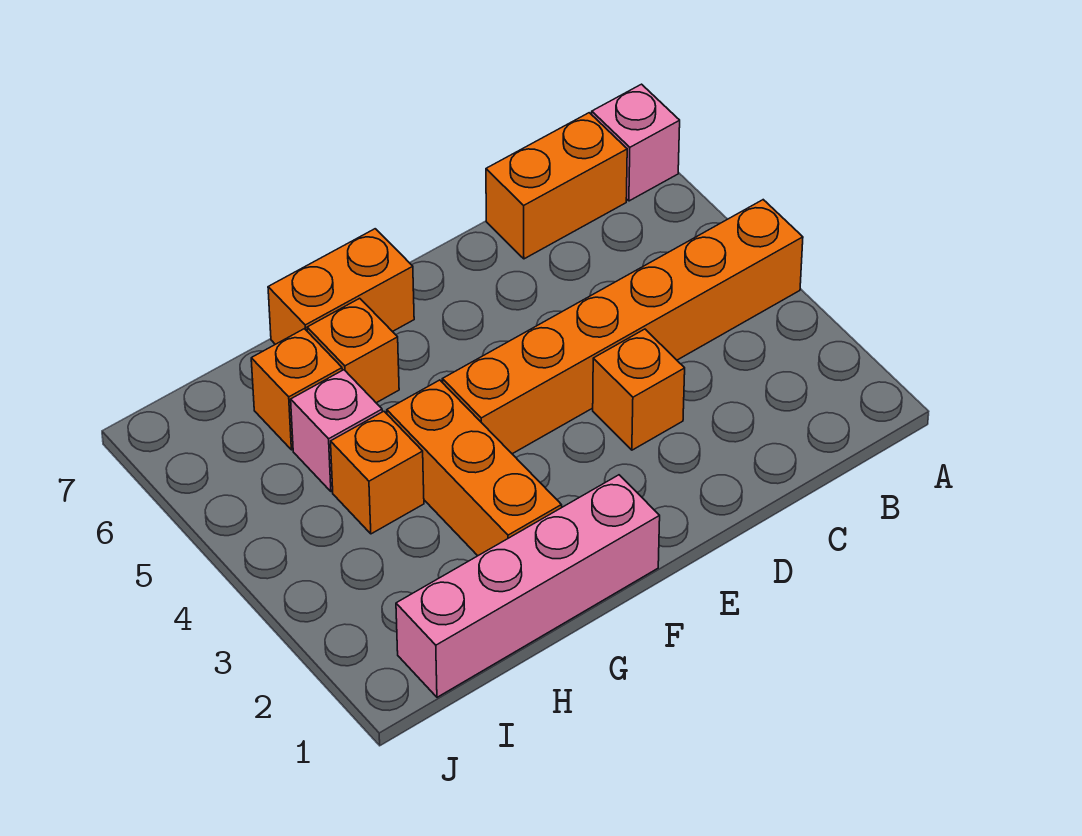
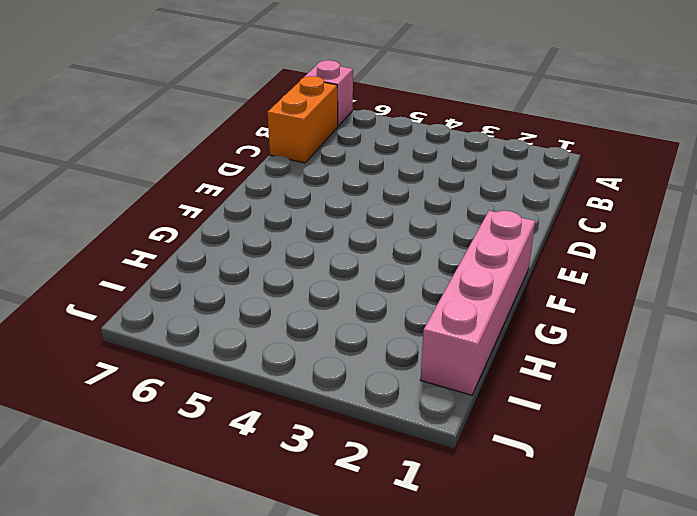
none -> orange brick A4:F4 level 1
none -> orange brick D3 level 1

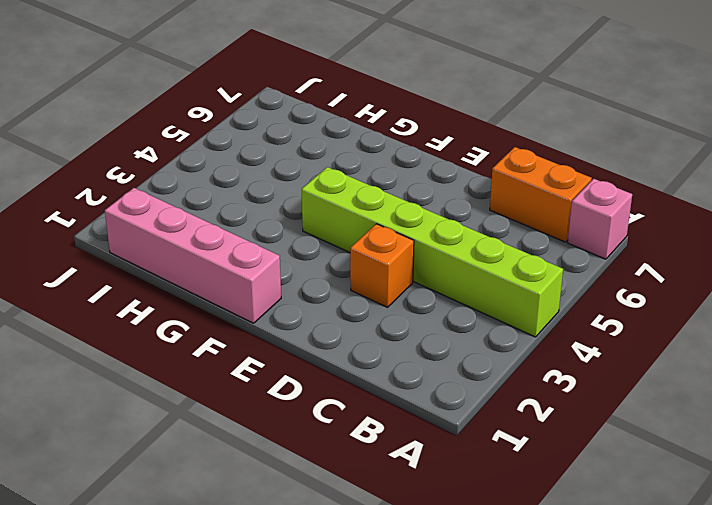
lime brick A4:F4 level 1 -> orange brick A4:F4 level 1
none -> orange brick F7:G7 level 1
none -> orange brick G2:G4 level 1

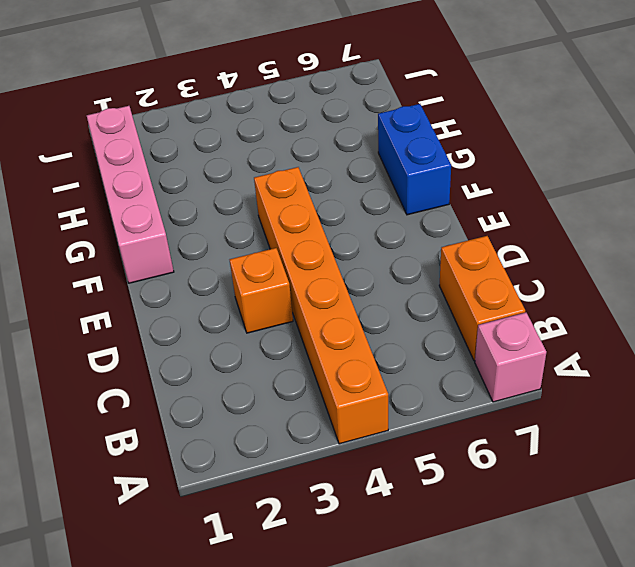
blue brick F7:G7 level 1 -> orange brick F7:G7 level 1
none -> orange brick G2:G4 level 1
none -> orange brick G6 level 1

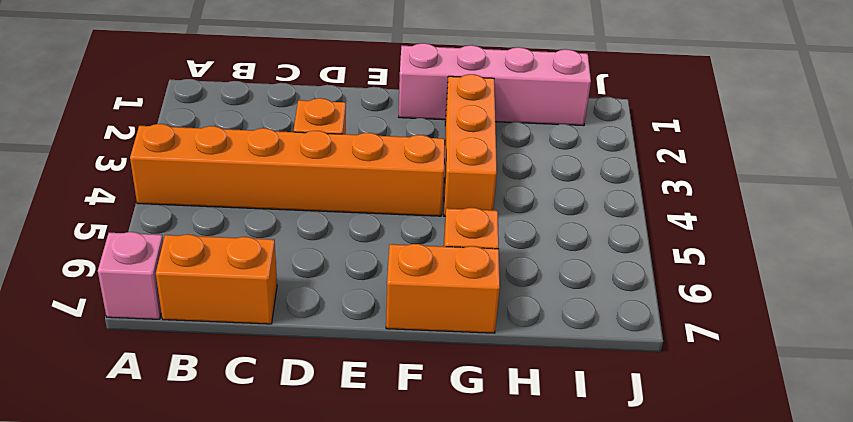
none -> orange brick H4 level 1
none -> pink brick H5 level 1

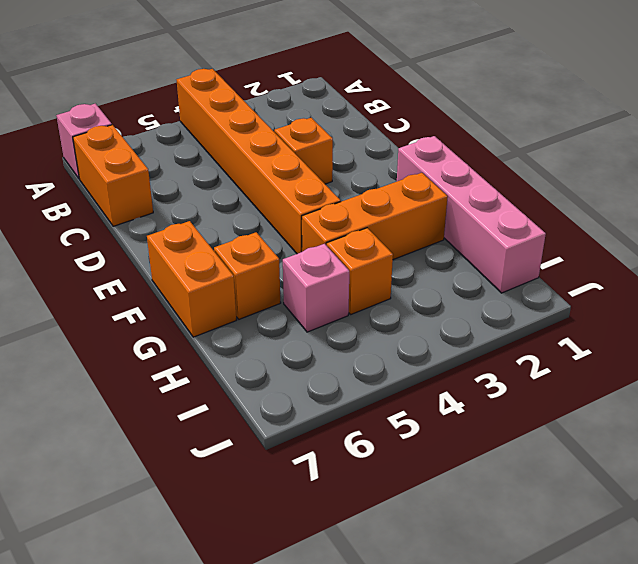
none -> orange brick H6 level 1

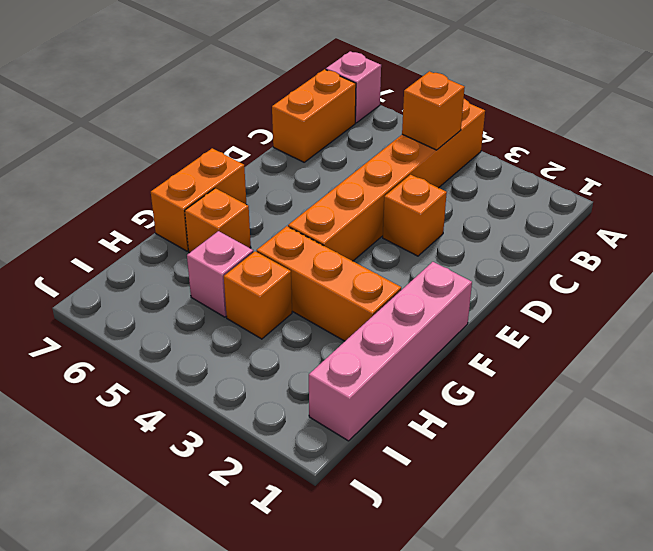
orange brick B4 level 2 -> orange brick H6 level 1

